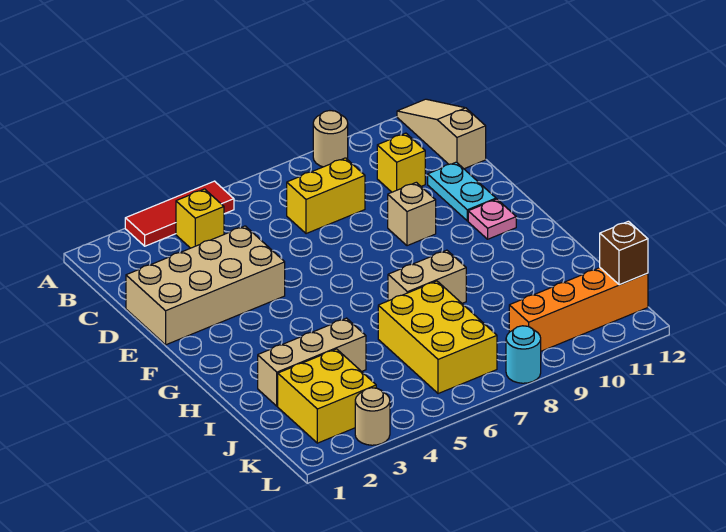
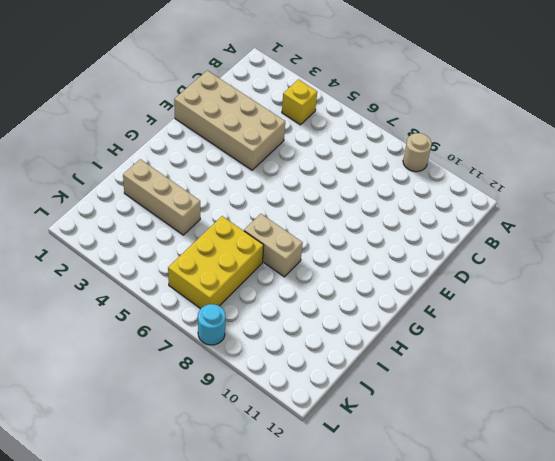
none -> red tile A3:A5 level 1
none -> tan slope A12:C12 level 1 top C
none -> yellow brick C7:C8 level 1

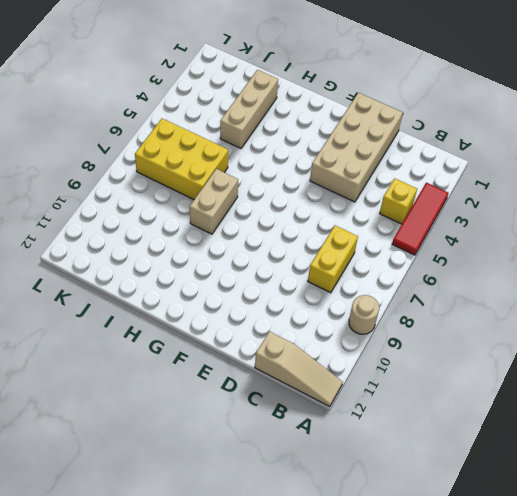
none -> yellow brick C10 level 1
none -> cyan plate D11:E11 level 1
none -> tan brick E9 level 1

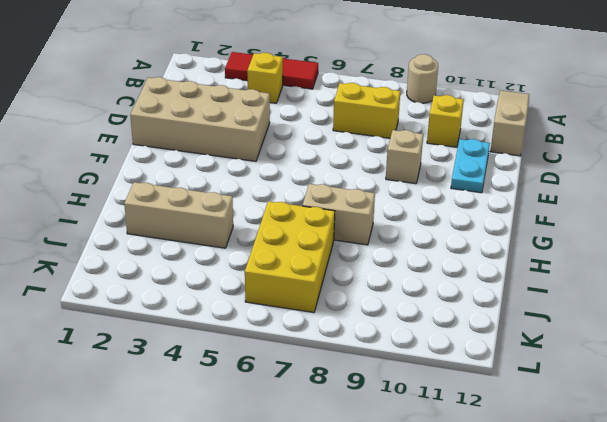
none -> pink plate F11 level 1
none -> yellow brick J2:K3 level 1
none -> orange brick K9:K12 level 1

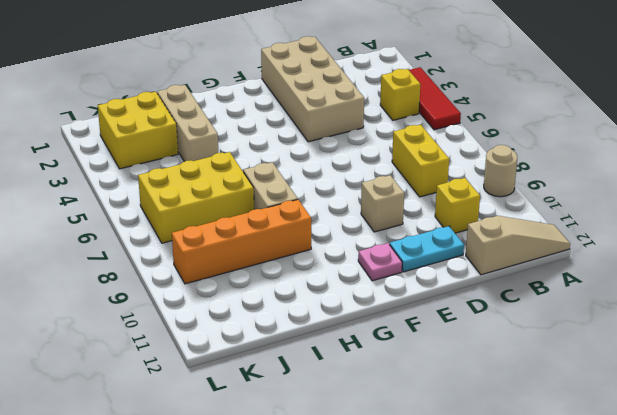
orange brick H9:K9 level 1 -> orange brick K9:K12 level 1
none -> tan round brick L3 level 1
none -> cyan round brick L8 level 1
none -> brown brick K12 level 2

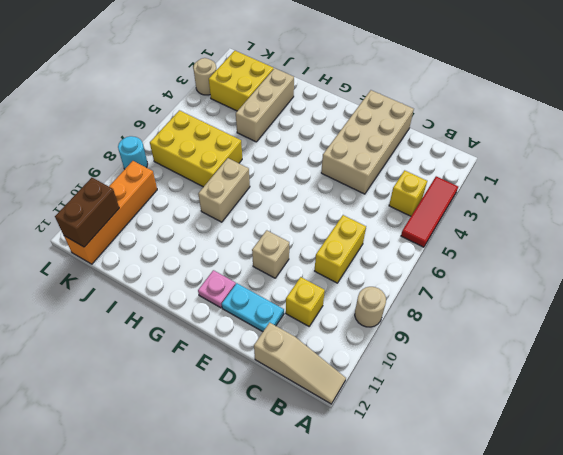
brown brick K11:K12 level 2 -> brown brick K12 level 2

